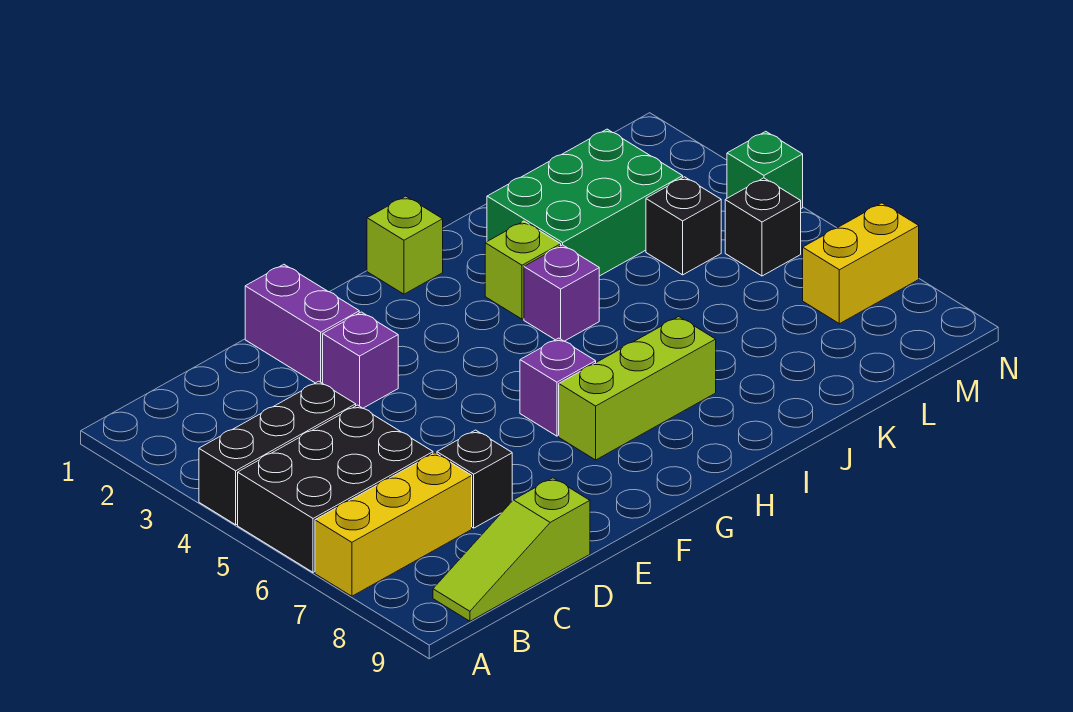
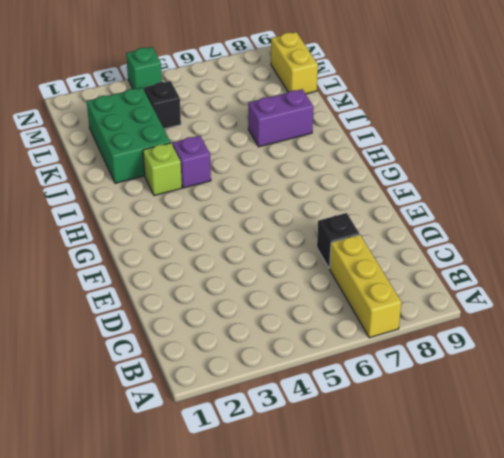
purple brick J7:J8 level 1 -> purple brick E1:E2 level 1
yellow brick L9:M9 level 1 -> yellow brick M7:N7 level 1
none -> black brick A4:C4 level 1
none -> black brick A5:C6 level 1
none -> lime slope B9:D9 level 1 top D

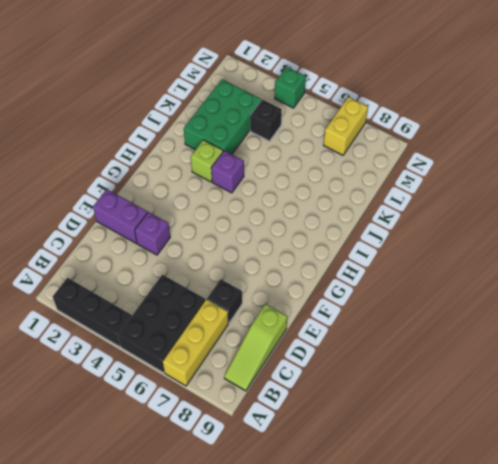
black brick A2:A4 level 1 -> black brick A4:C4 level 1
none -> purple brick G6 level 1
none -> lime brick G7:I7 level 1
none -> lime brick H1 level 1

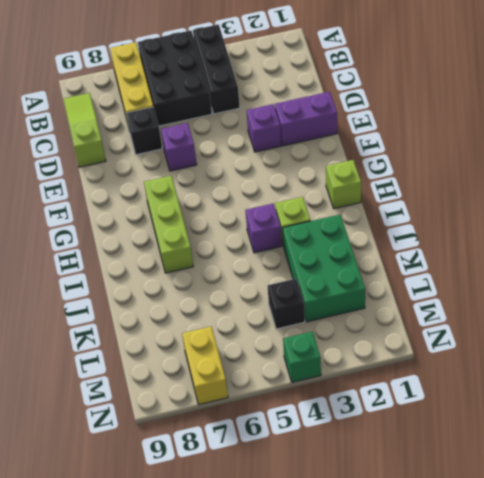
purple brick E6 level 1 -> purple brick G6 level 1
none -> black brick M5 level 1

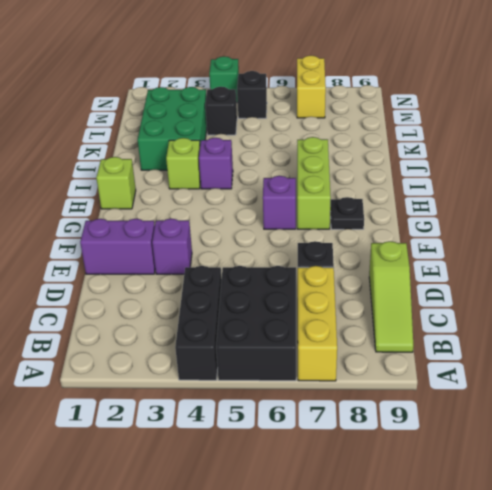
black plate G8 level 1 -> none

